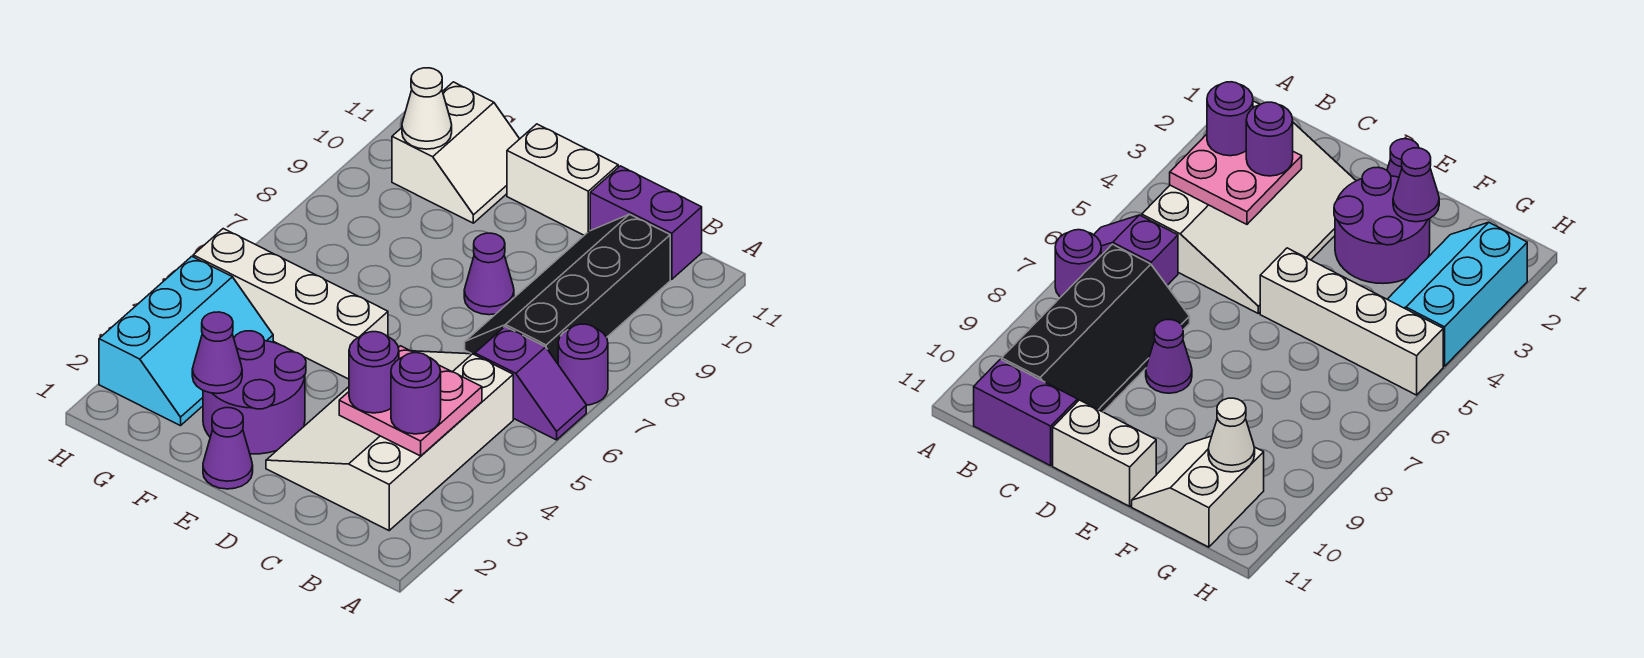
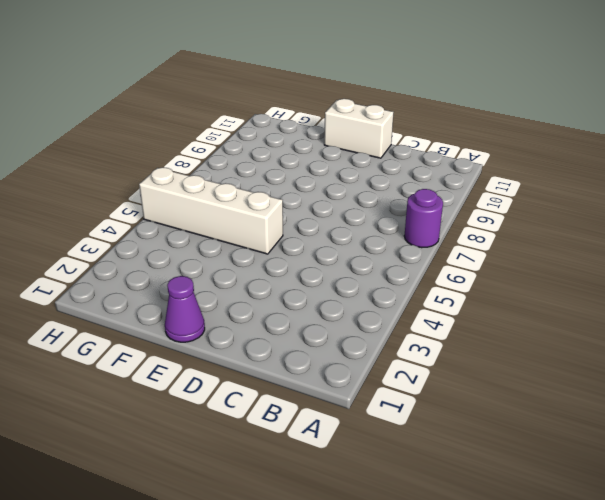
none -> purple slope A6:B6 level 1 top B
none -> white slope B2:D5 level 1 top B
none -> black slope B7:C10 level 1 top B

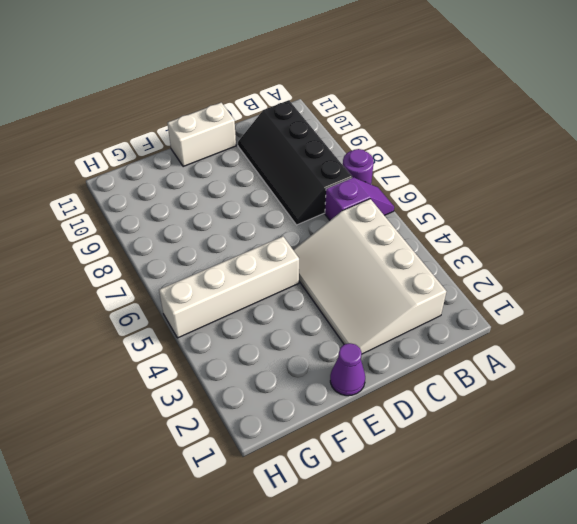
none -> purple brick B11:C11 level 1
none -> purple cone D8 level 1
none -> purple round brick E2:F3 level 1

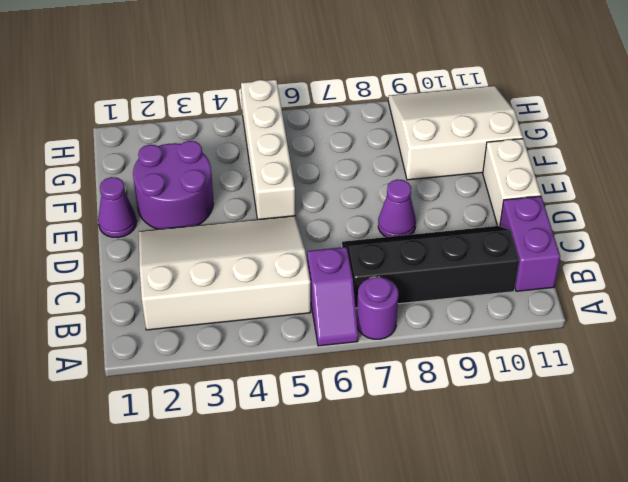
white slope F9:H11 level 1 top F -> white slope F10:G11 level 1 top G
none -> cyan slope G2:H4 level 1 top H
none -> pink plate B3:C4 level 2
none -> purple cone F2 level 2

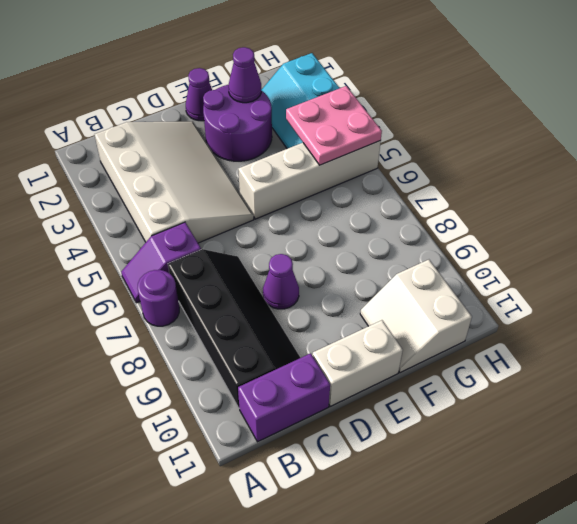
pink plate G4:H5 level 2 -> pink plate B3:C4 level 2
none -> white cone G10 level 2
none -> purple round brick B3 level 3
none -> purple round brick C3 level 3

